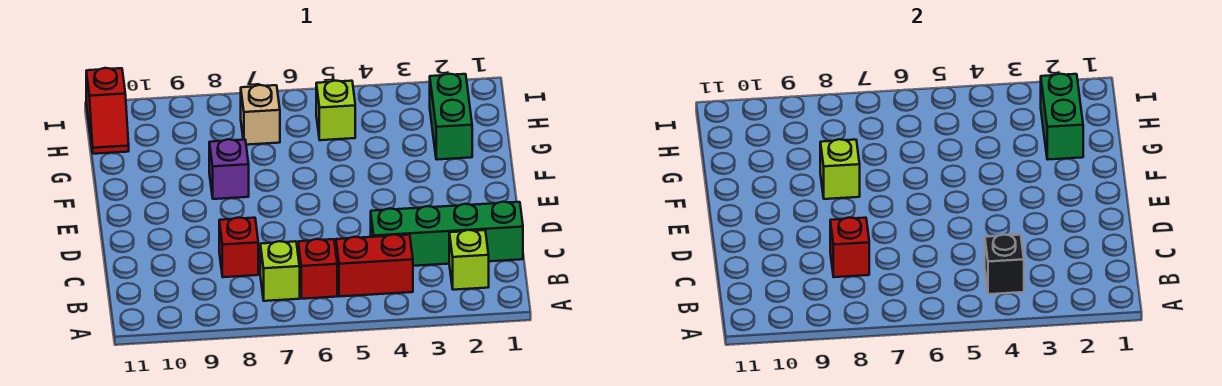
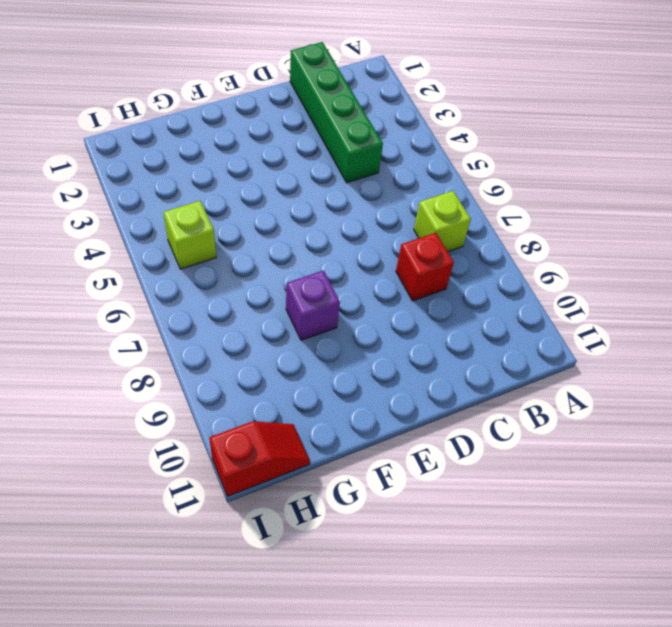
none -> lime brick B2 level 1
none -> red brick B4:B5 level 1
none -> red brick B6 level 1

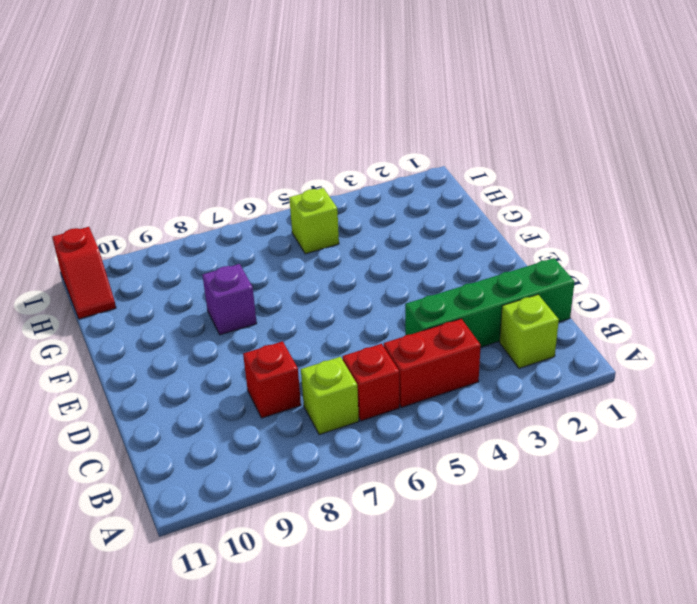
none -> green brick G2:H2 level 1
none -> tan brick H7 level 1
none -> black brick B4 level 2

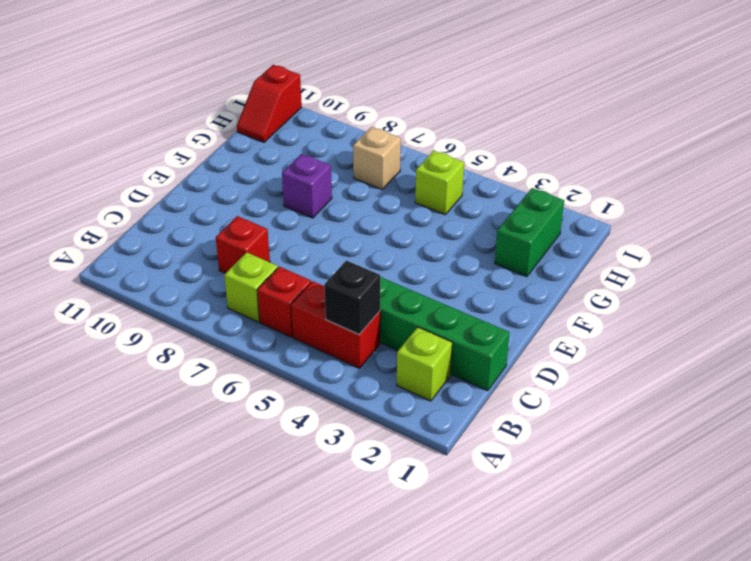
none -> red brick C8 level 2
none -> lime brick F8 level 2
none -> green brick G2:H2 level 2

